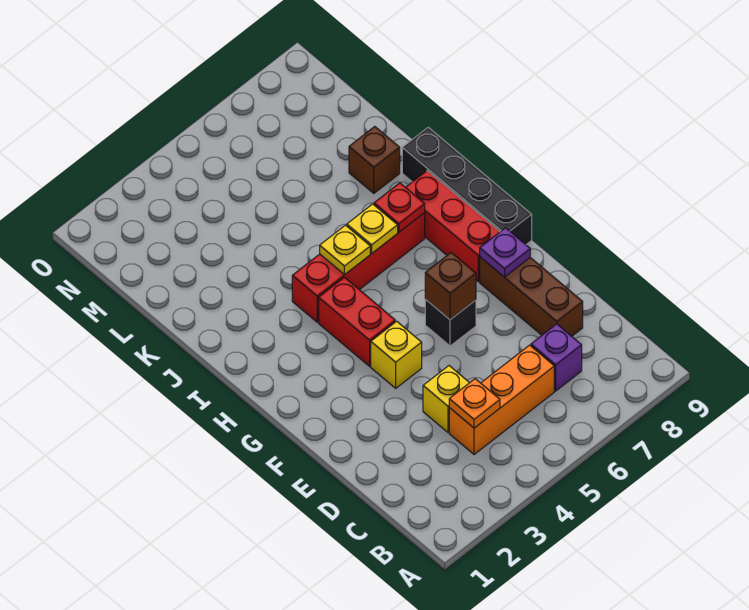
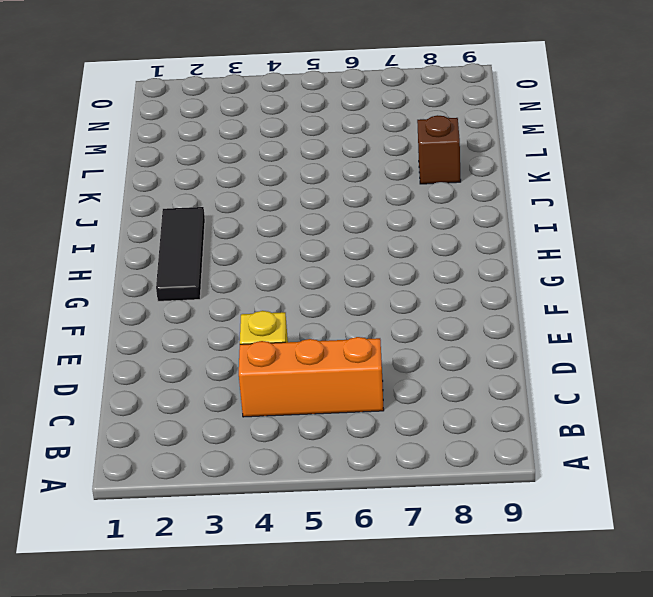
black tile G2:I2 level 1 -> none
none -> purple brick C7 level 1
none -> brown brick D8:F8 level 1
none -> yellow brick F4 level 1

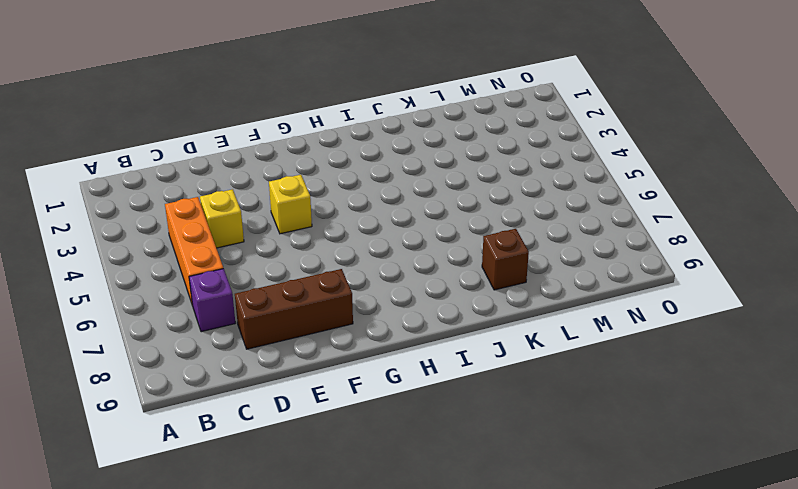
none -> black brick F6 level 1
none -> red brick G4:H4 level 1
none -> red brick G8:I8 level 1

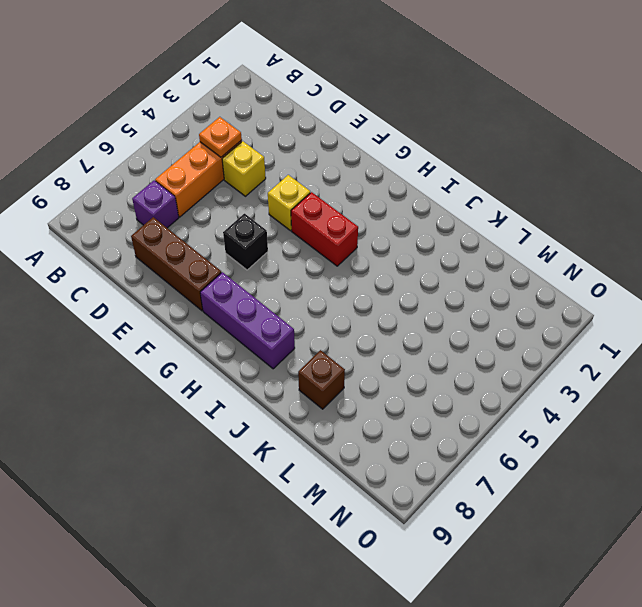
purple brick G8:I8 level 1 -> red brick G8:I8 level 1
none -> black brick G9:J9 level 1
none -> red brick I4:I7 level 1
none -> brown brick F6 level 2

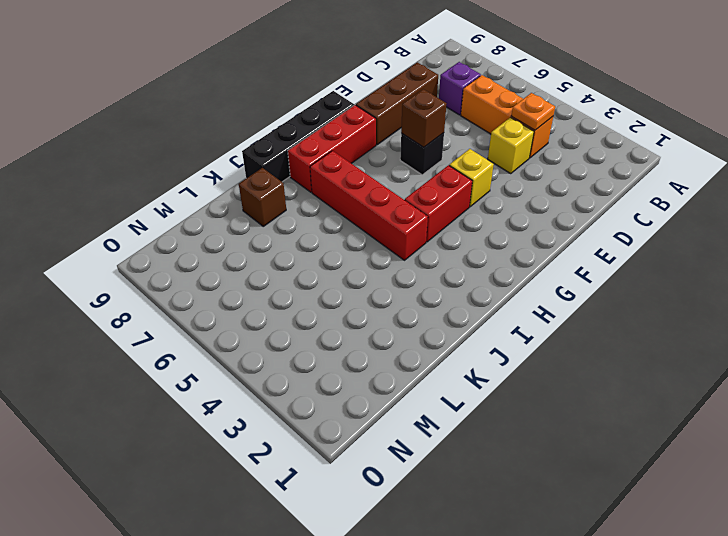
none -> purple plate F8 level 2
none -> yellow plate I5 level 2
none -> yellow plate I6 level 2

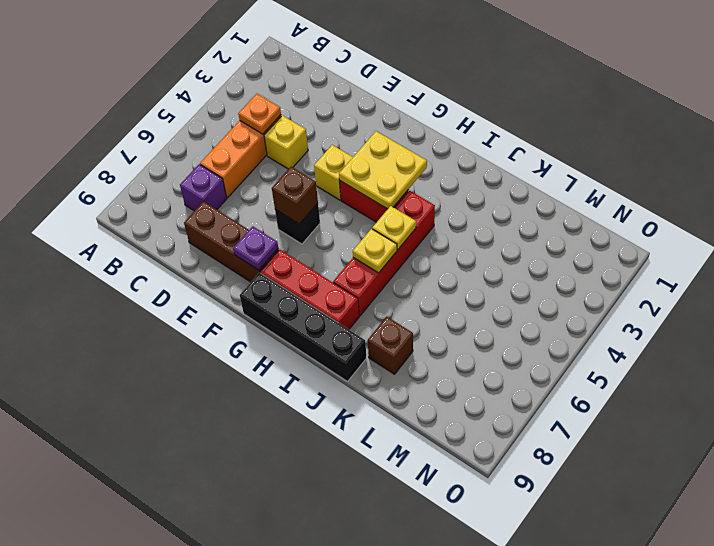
yellow plate G3:H4 level 2 -> none
none -> red plate I7 level 2

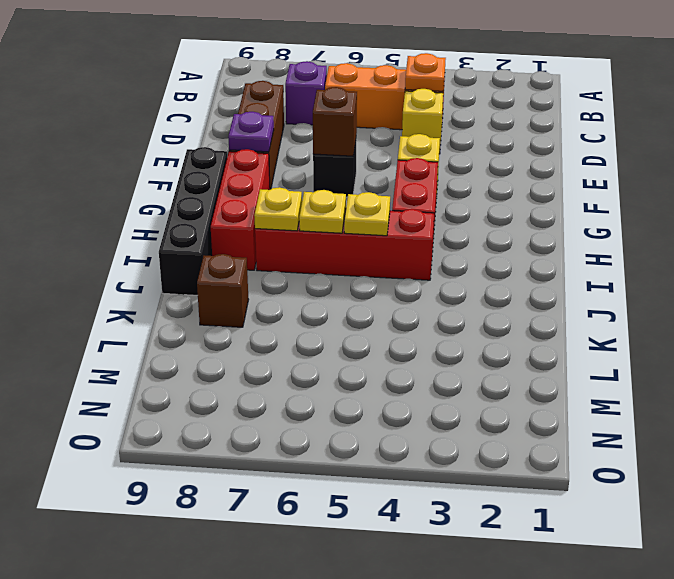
yellow plate I7 level 2 -> red plate I7 level 2

